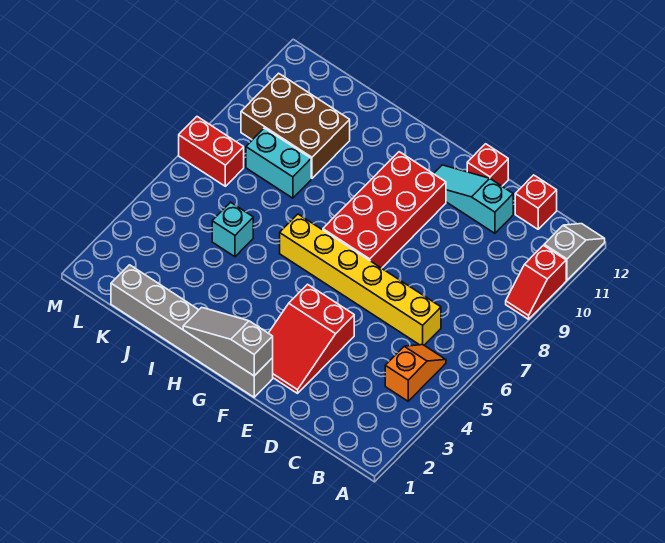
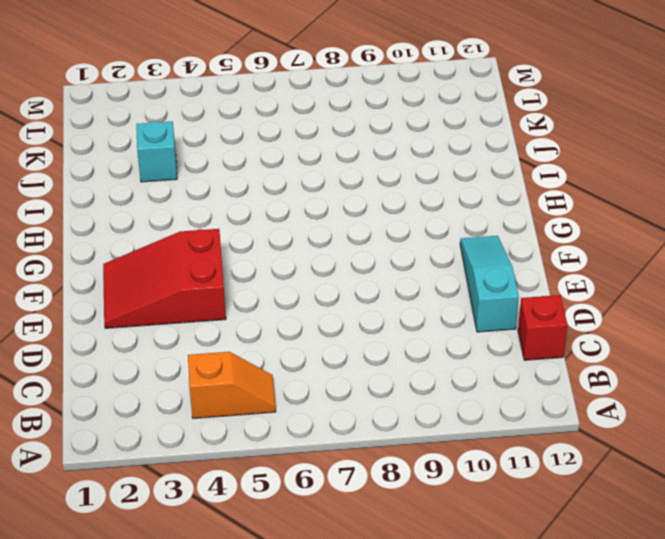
cyan brick J3 level 1 -> cyan brick J5 level 1
none -> red slope A9:A10 level 1 top 10
none -> grey slope A11:A12 level 1 top 11
none -> yellow brick C6:H6 level 1

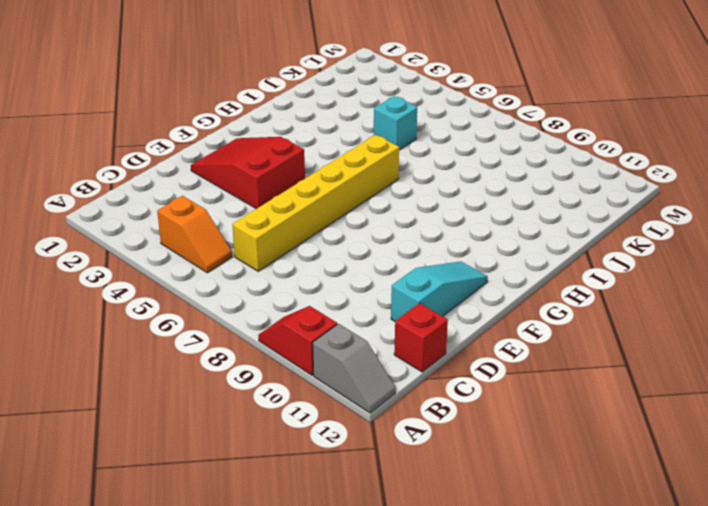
none -> red brick E12 level 1
none -> grey brick F1:K1 level 1
none -> red brick F7:G10 level 1

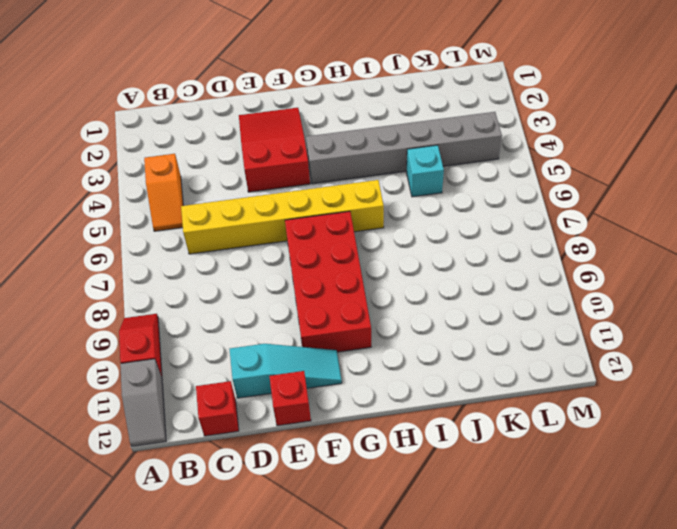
grey brick G4:L4 level 1 -> grey brick F1:K1 level 1
none -> cyan brick J8:K8 level 1
none -> brown brick J9:L10 level 1
none -> red brick L7:M7 level 1

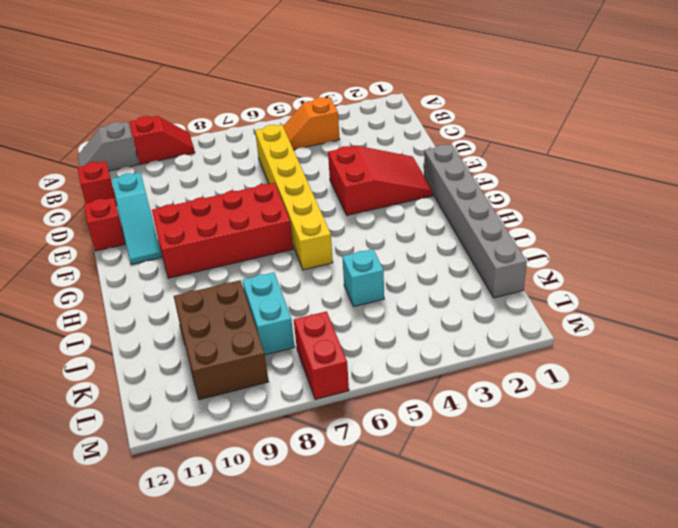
none -> grey slope F1:H1 level 2 top F

